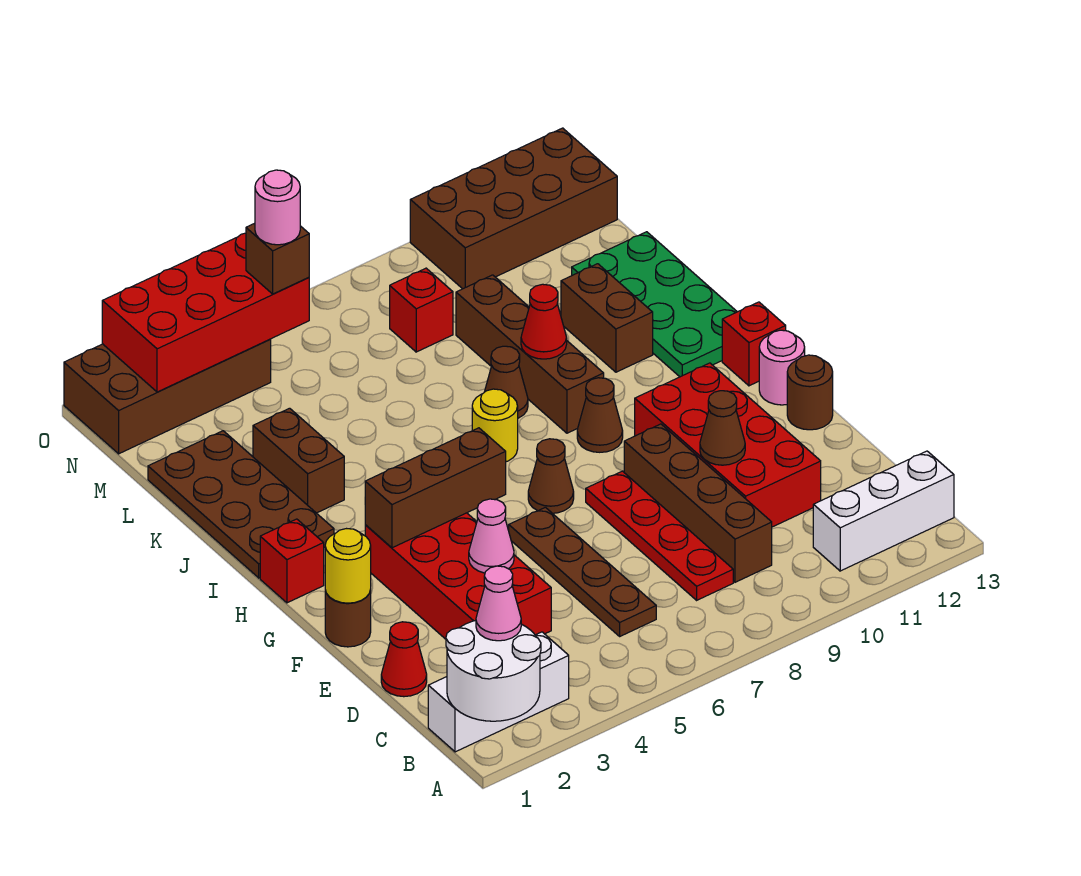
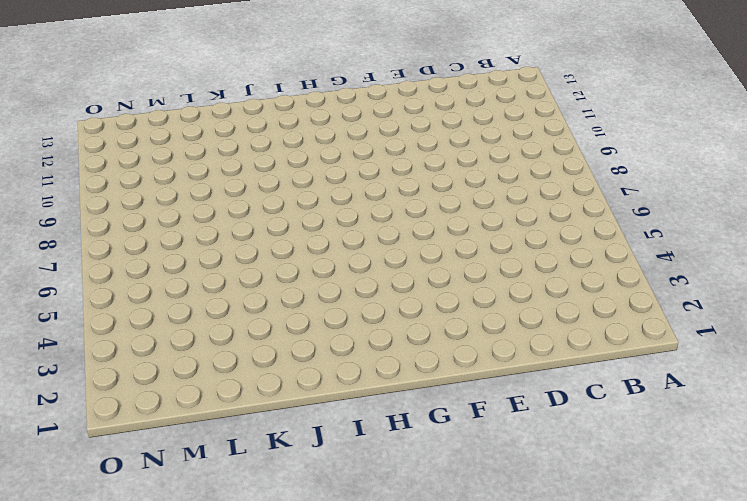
none -> white brick B1:B3 level 1
none -> white brick B11:B13 level 1
none -> brown plate C6:F6 level 1
none -> red plate C8:F8 level 1

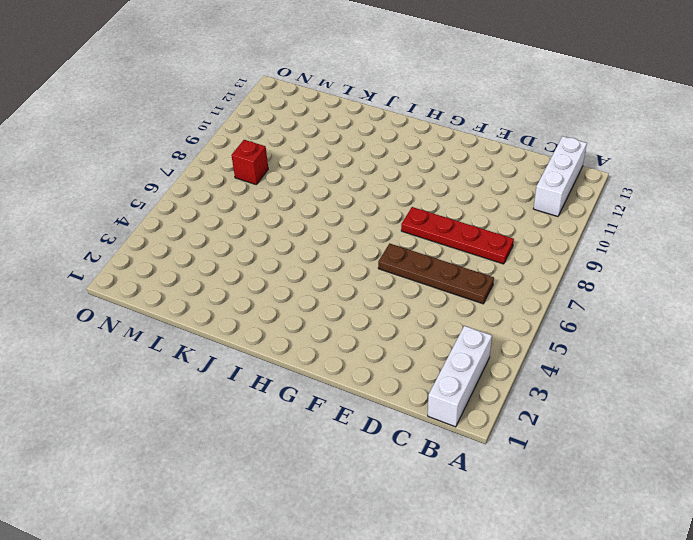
none -> brown brick C9:F9 level 1
none -> red cone D1 level 1
none -> red brick D3:G4 level 1
none -> red brick D10:G11 level 1

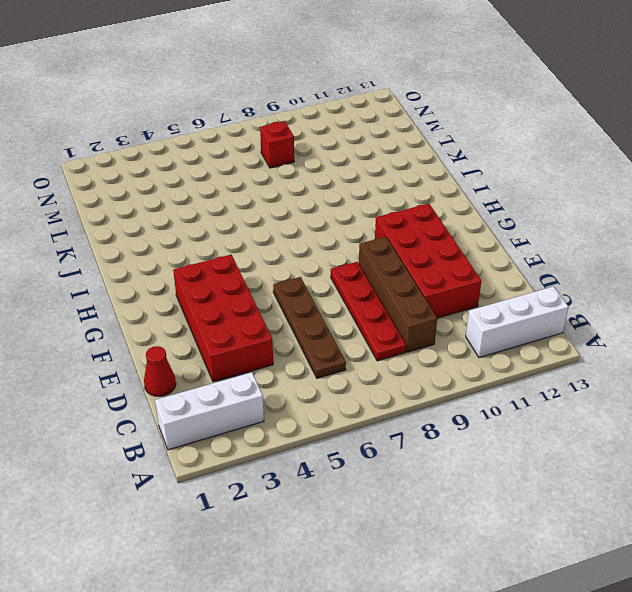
none -> brown round brick F1 level 1
none -> brown round brick F13 level 1
none -> brown cone G7 level 1
none -> pink round brick G13 level 1

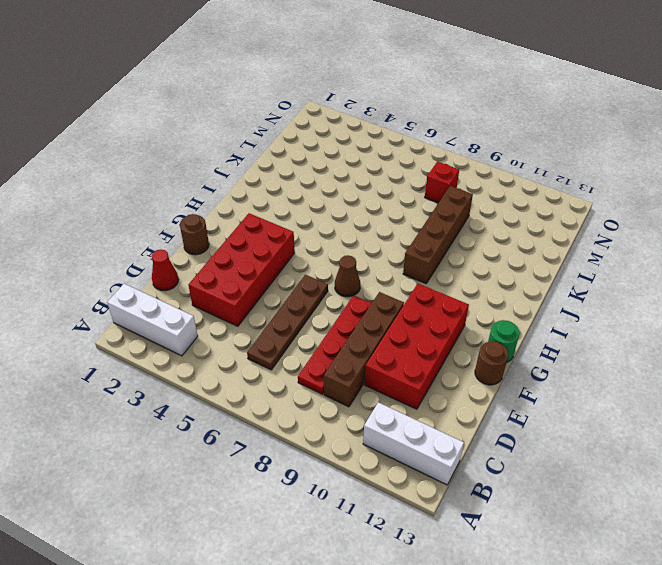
green round brick G13 level 1 -> pink round brick G13 level 1
none -> red brick H1 level 1
none -> brown cone H9 level 1
none -> red brick H13 level 1
none -> brown plate I1:L2 level 1

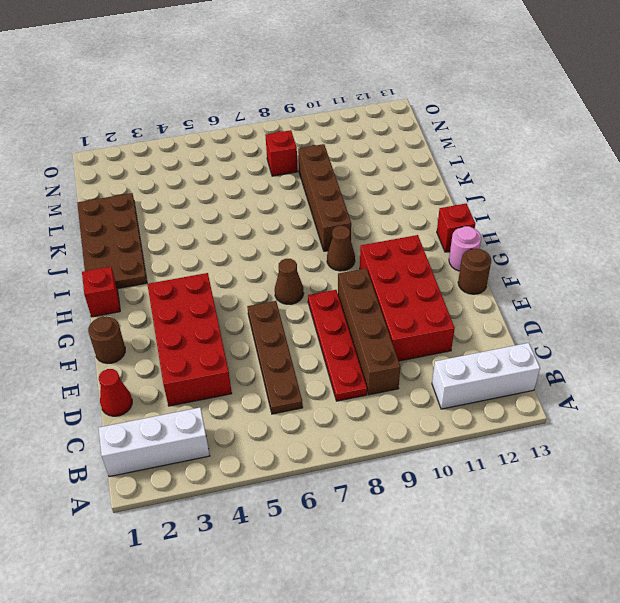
none -> yellow round brick I7 level 1
none -> green plate I12:L13 level 1
none -> brown brick J3:K3 level 1
none -> brown cone J8 level 1

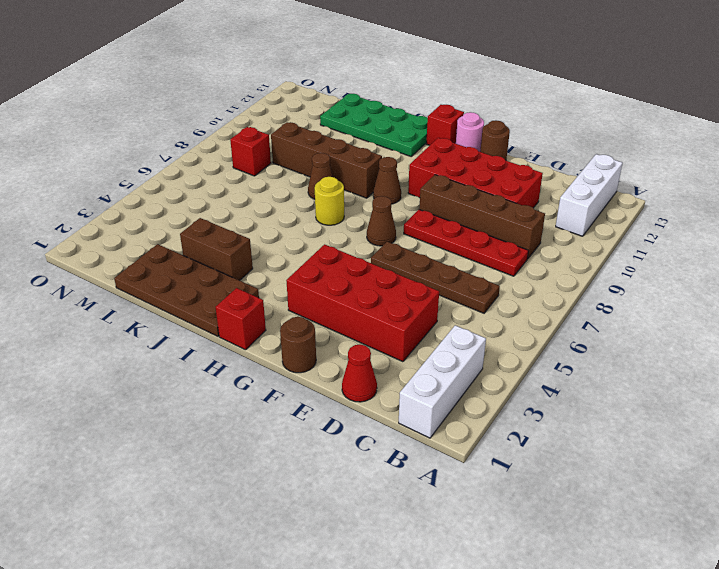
none -> brown brick J11:K11 level 1
none -> brown brick N1:O4 level 1
none -> brown brick N10:O13 level 1
none -> white round brick A1:B2 level 2

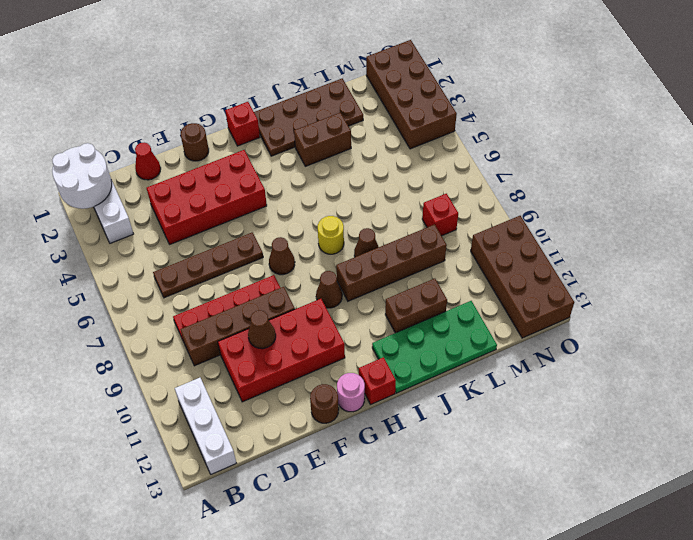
none -> pink cone E4 level 2
none -> yellow round brick F1 level 2
none -> brown brick G3:G5 level 2
none -> red cone J9 level 2

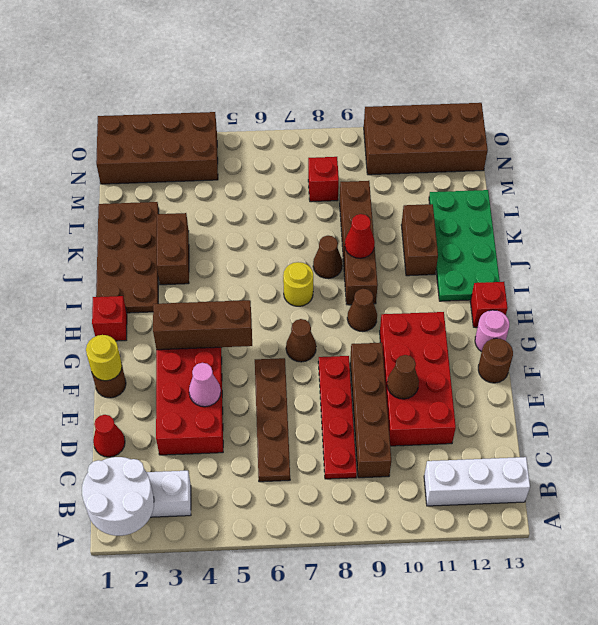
none -> red brick N2:O5 level 2
none -> pink cone B2 level 3
none -> brown brick N5 level 3
none -> pink round brick N5 level 4

